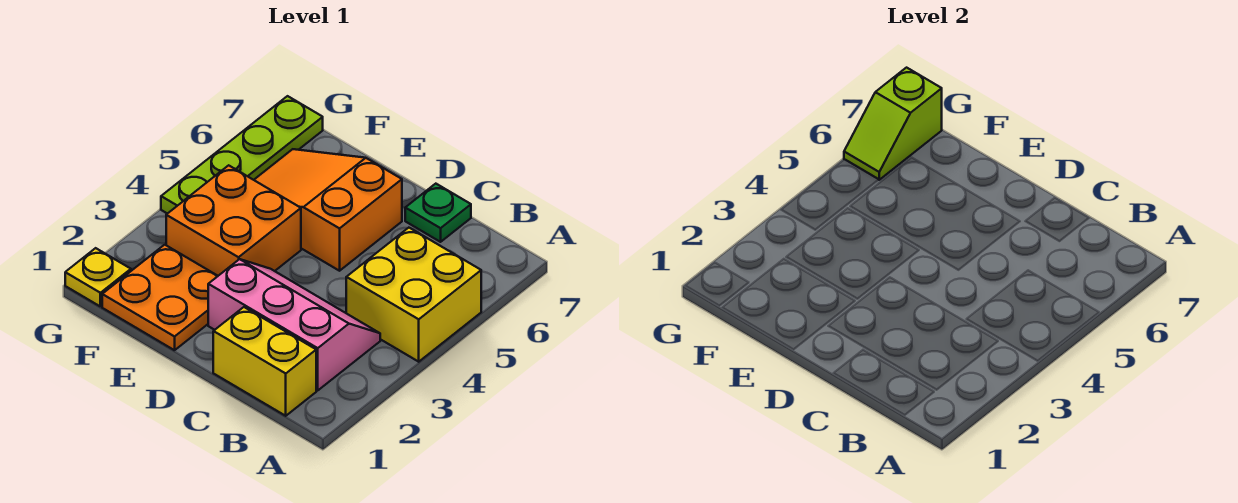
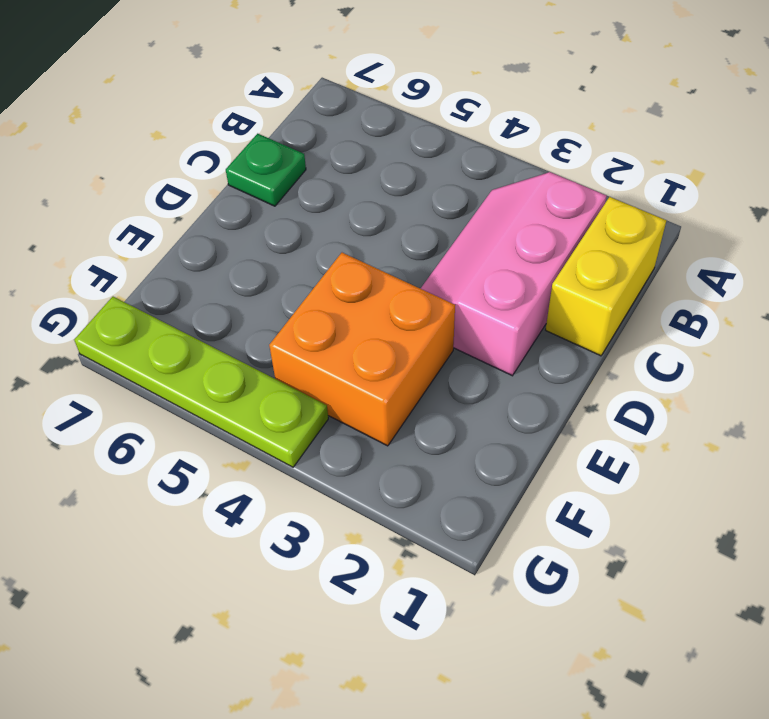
none -> yellow brick A4:B5 level 1
none -> orange slope D5:F6 level 1 top D

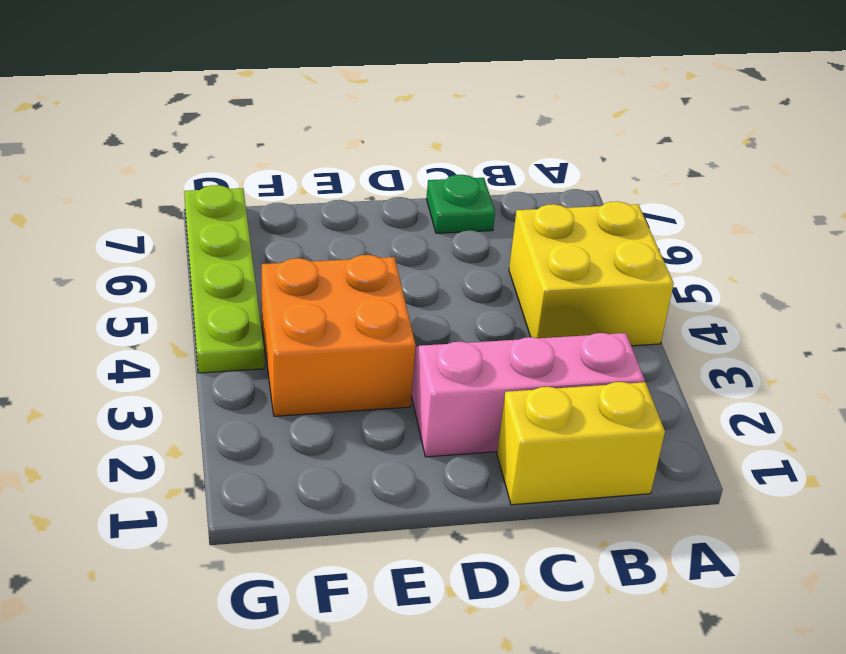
none -> orange slope D5:F6 level 1 top D
none -> orange plate E1:F2 level 1

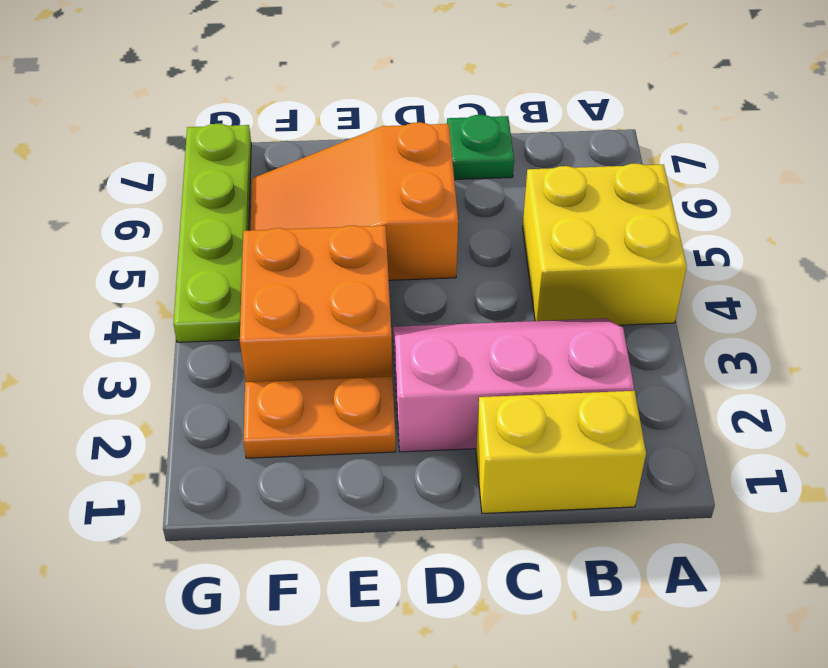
orange plate E2:F2 level 1 -> orange plate E1:F2 level 1
none -> yellow plate G1 level 1
none -> lime slope G6:G7 level 2 top 7

